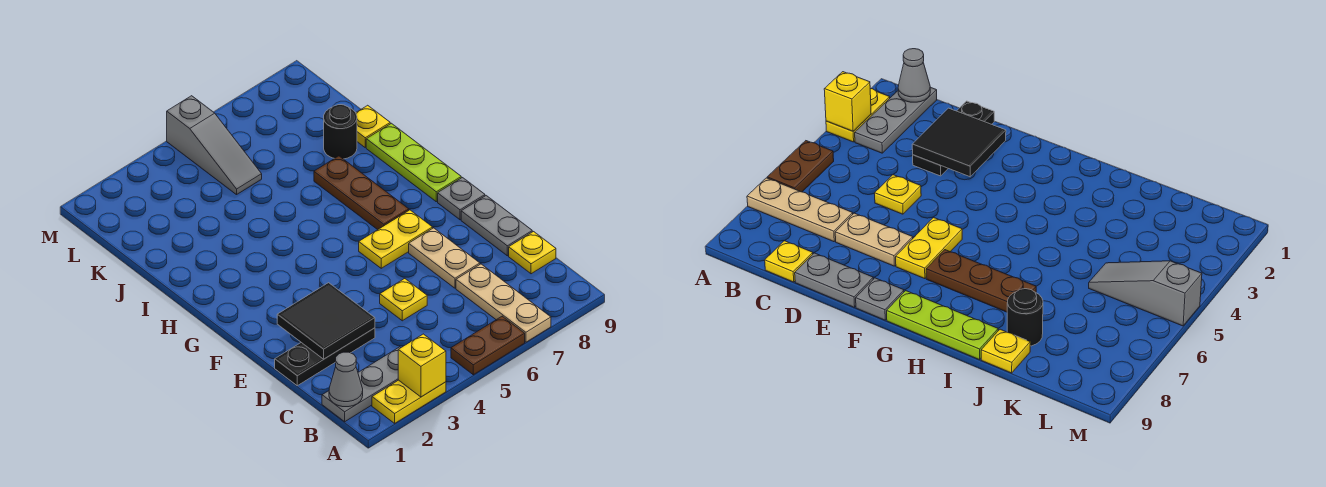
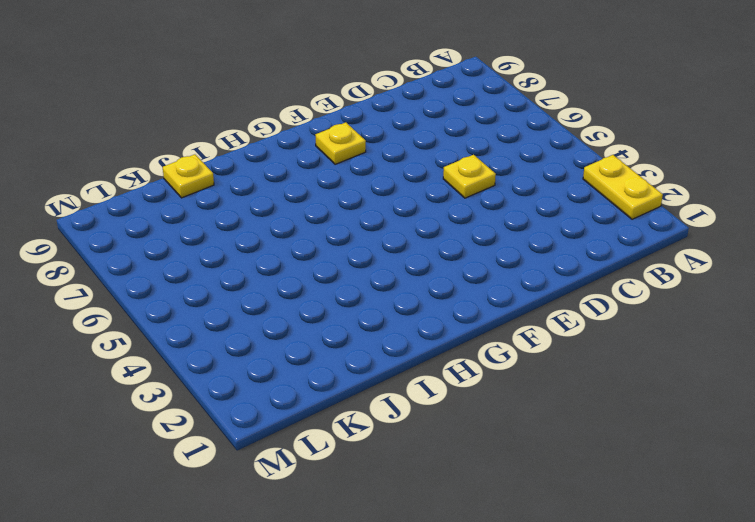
yellow plate F8 level 1 -> yellow plate C9 level 1
none -> brown plate A5:A6 level 1
none -> tan plate A7:C7 level 1
none -> grey plate B1:B3 level 1

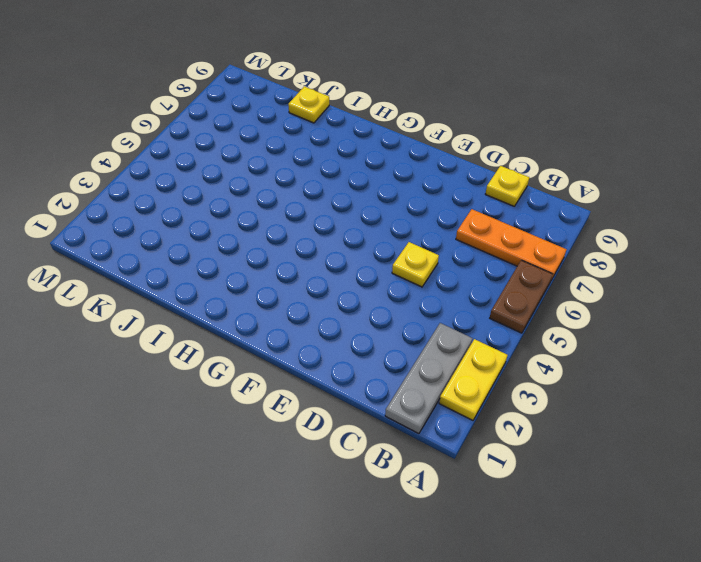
orange plate A7:C7 level 1 -> tan plate A7:C7 level 1
none -> black plate D1:D3 level 1
none -> tan plate D7:E7 level 1
none -> grey plate D9:E9 level 1

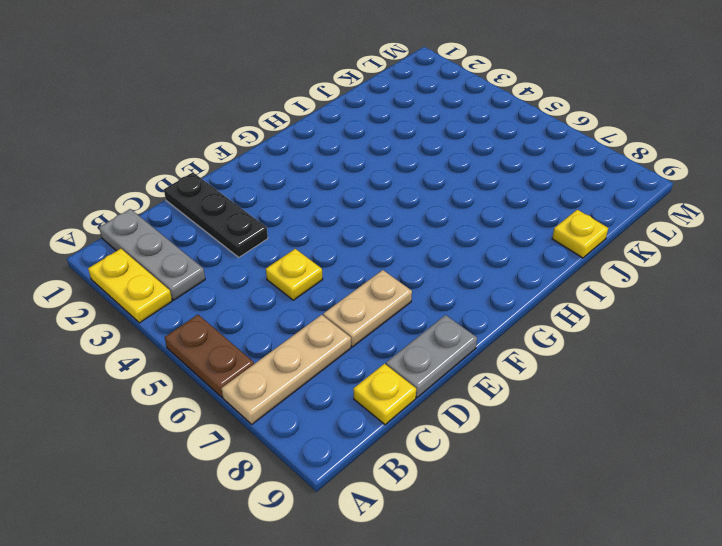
none -> yellow plate F6:F7 level 1
none -> grey plate F9 level 1
none -> brown plate G7:I7 level 1

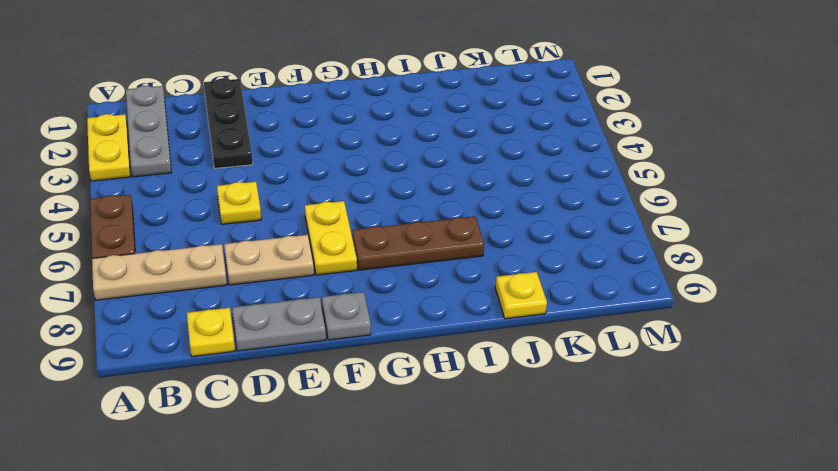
none -> lime plate G9:I9 level 1
none -> black round brick J8 level 1
none -> grey slope K5:M5 level 1 top M

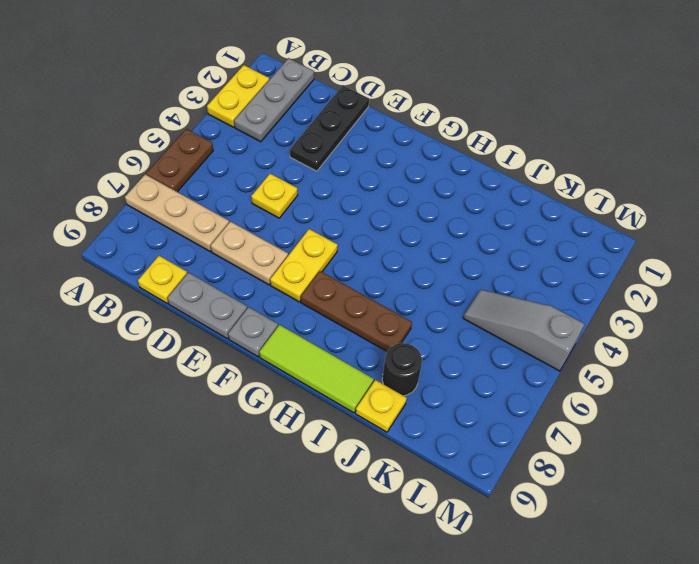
lime tile G9:I9 level 1 -> lime plate G9:I9 level 1
none -> yellow brick A3 level 2
none -> grey cone B1 level 2
none -> black tile D2:E3 level 2

